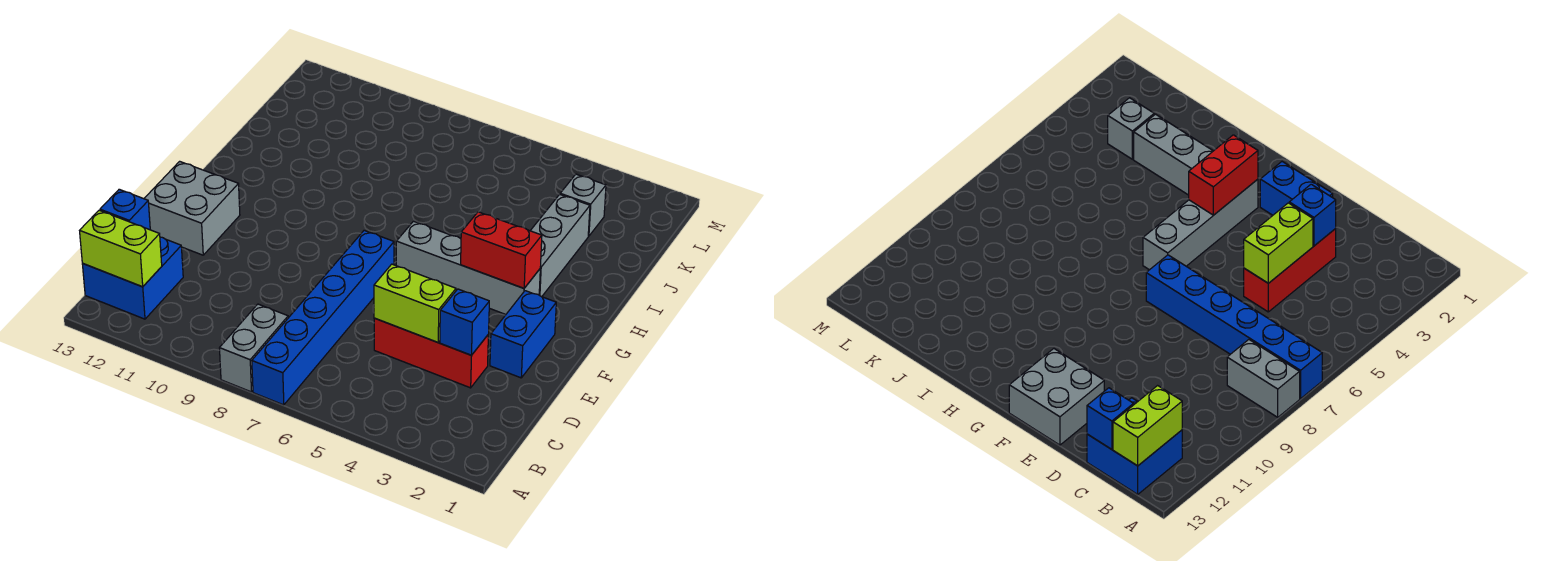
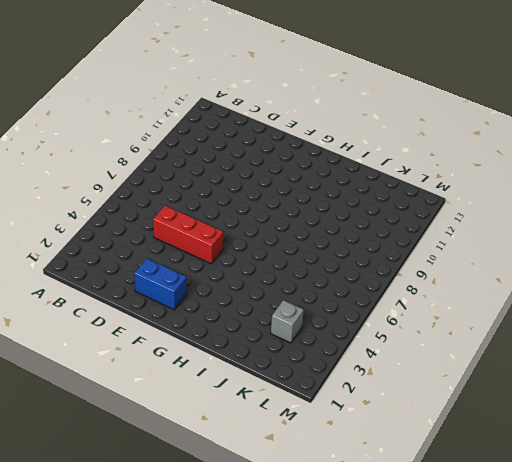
red brick D5:F5 level 1 -> red brick D3:D5 level 1
none -> blue brick A7:F7 level 1
none -> grey brick A8:B8 level 1
none -> blue brick B12:C13 level 1

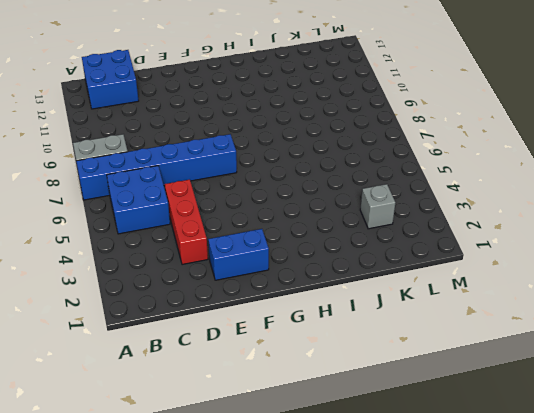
blue brick B5:C6 level 1 -> none
none -> grey brick E12:F13 level 1
none -> grey brick G3:G6 level 1
none -> grey brick H3:J3 level 1

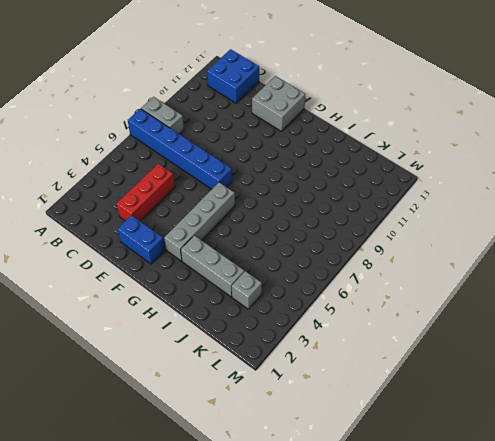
none -> lime brick B12:B13 level 2
none -> blue brick C13 level 2
none -> blue brick D3 level 2

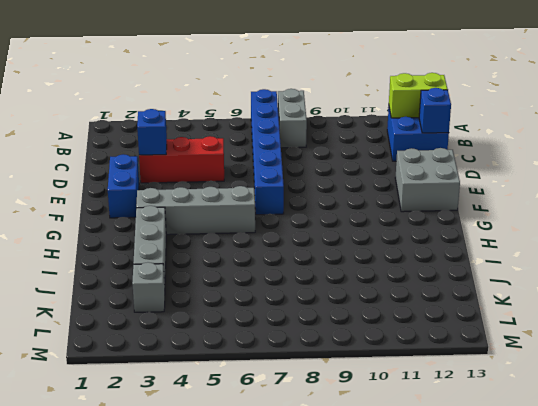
none -> lime brick D4:D5 level 2
none -> red brick G3:G4 level 2

